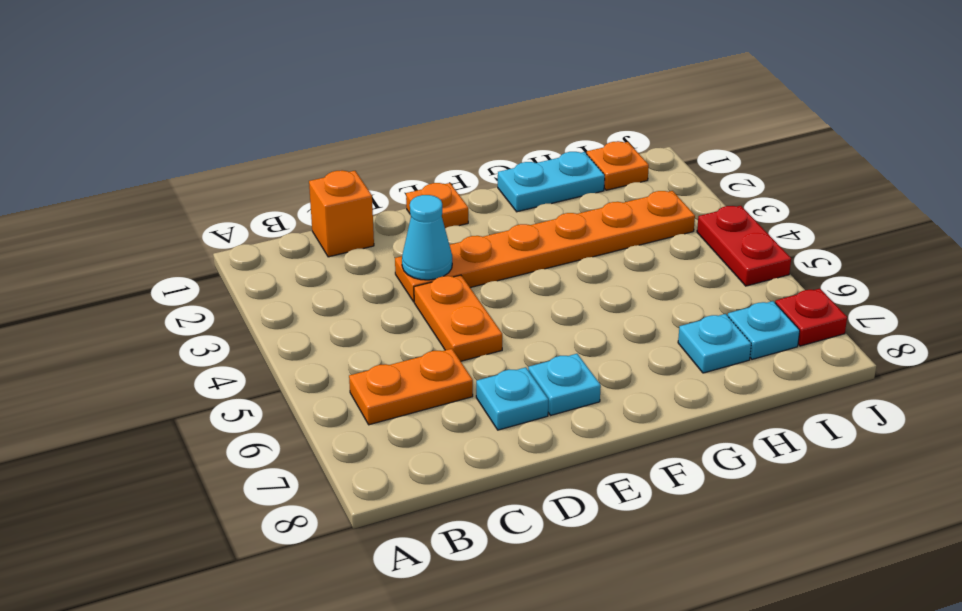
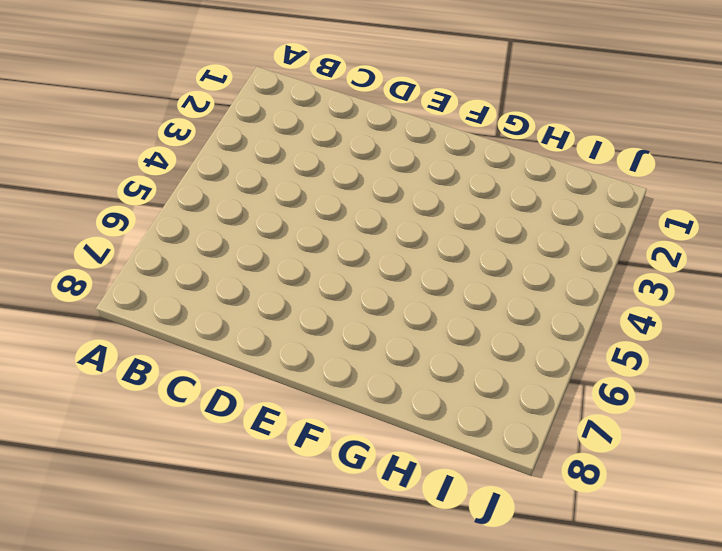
none -> orange plate B6:C6 level 1
none -> orange brick C1 level 1
none -> orange plate D3:I3 level 1

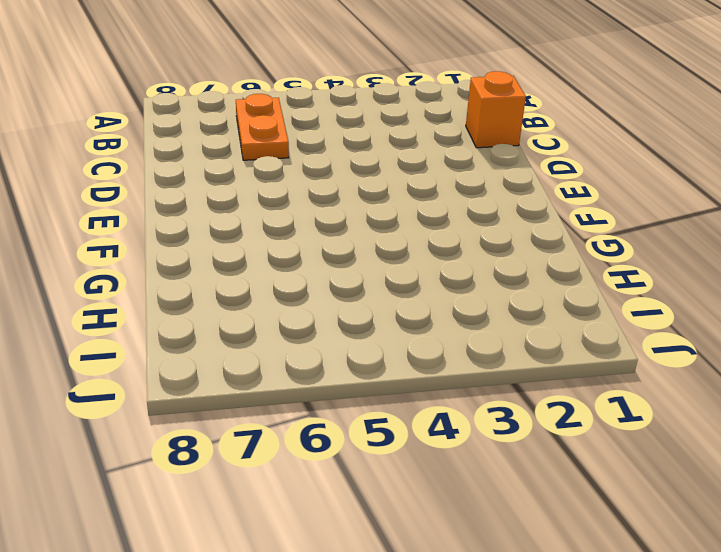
none -> orange plate D3:I3 level 1
none -> orange plate D4:D5 level 1
none -> cyan plate D7 level 1

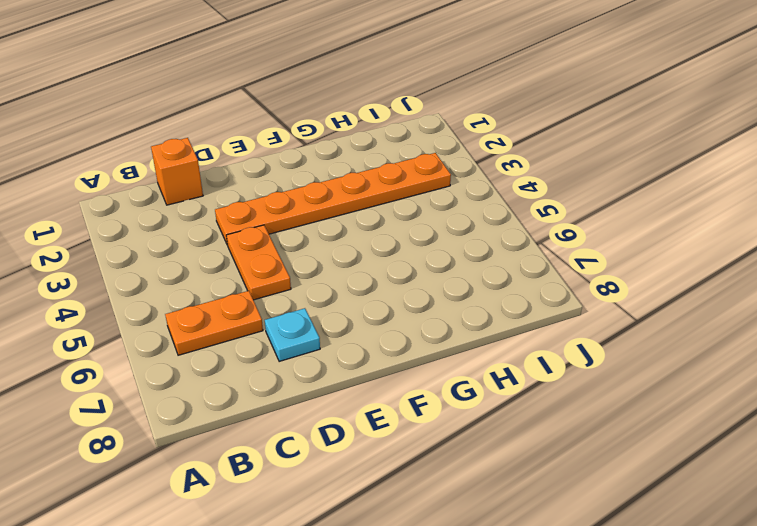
none -> orange plate E1 level 1
none -> cyan plate E7 level 1
none -> cyan plate G1:H1 level 1

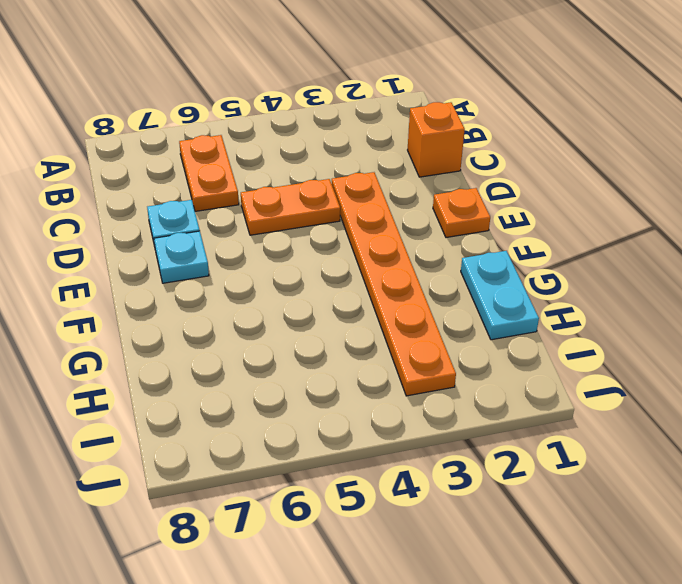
none -> cyan plate H7 level 1
none -> orange plate I1 level 1
none -> cyan plate I7 level 1

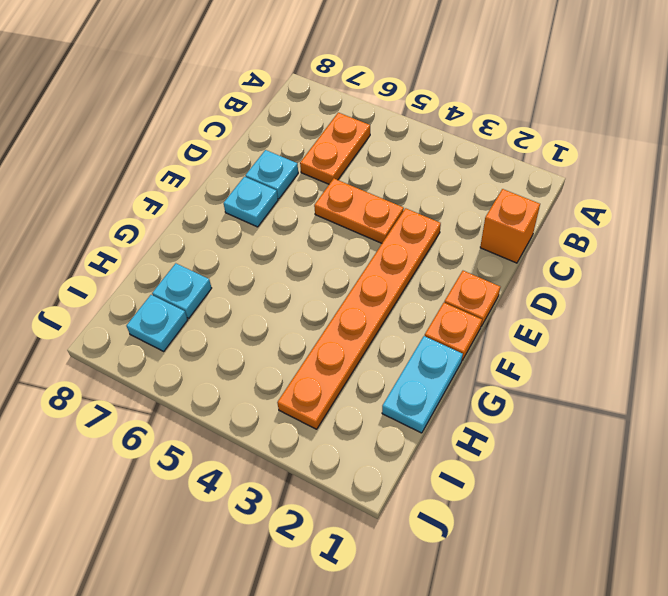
orange plate F1 level 1 -> orange plate I1 level 1
none -> red plate J4:J5 level 1
none -> red plate J7 level 1
none -> cyan cone D3 level 2

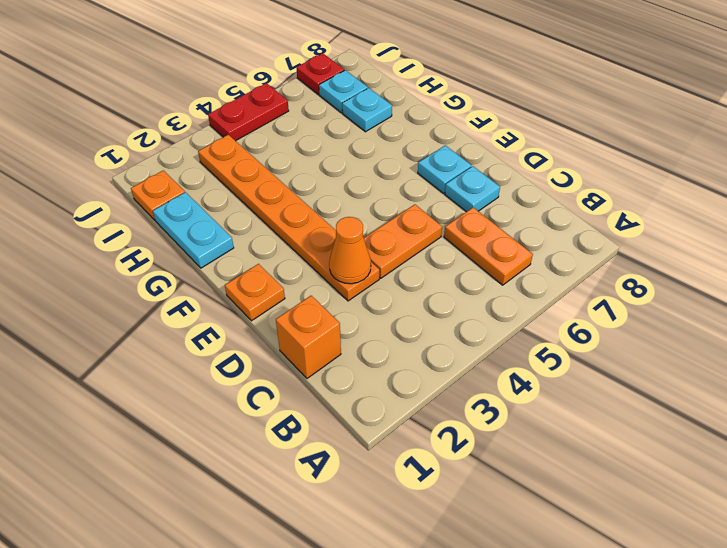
orange cone D3 level 2 -> cyan cone D3 level 2

